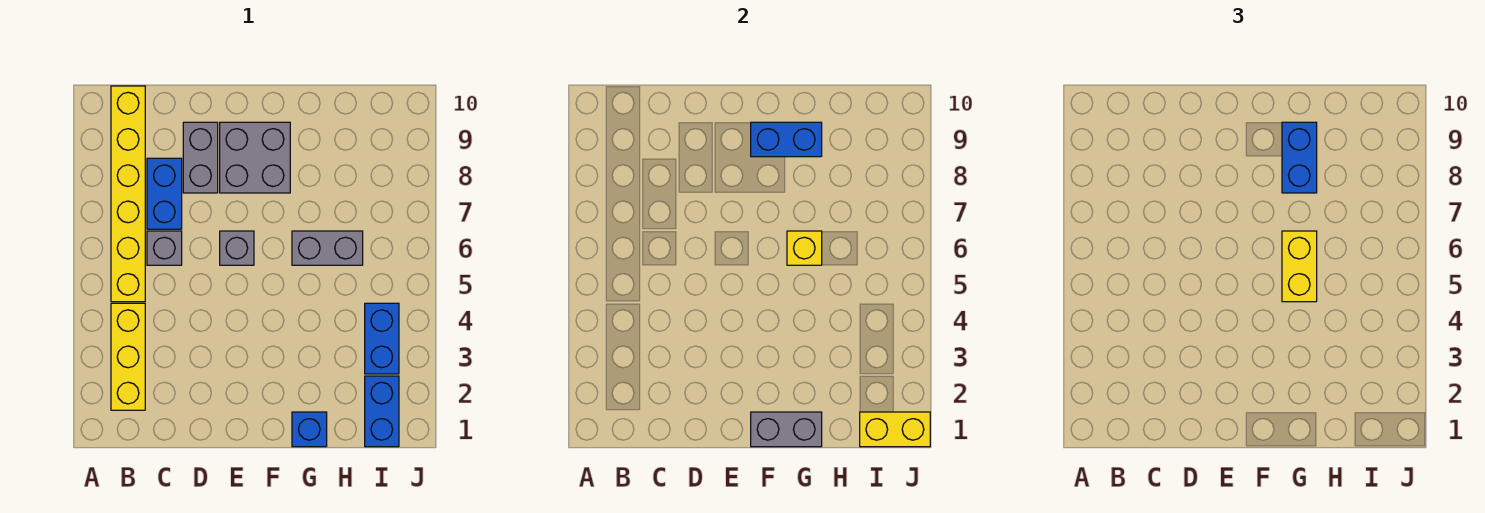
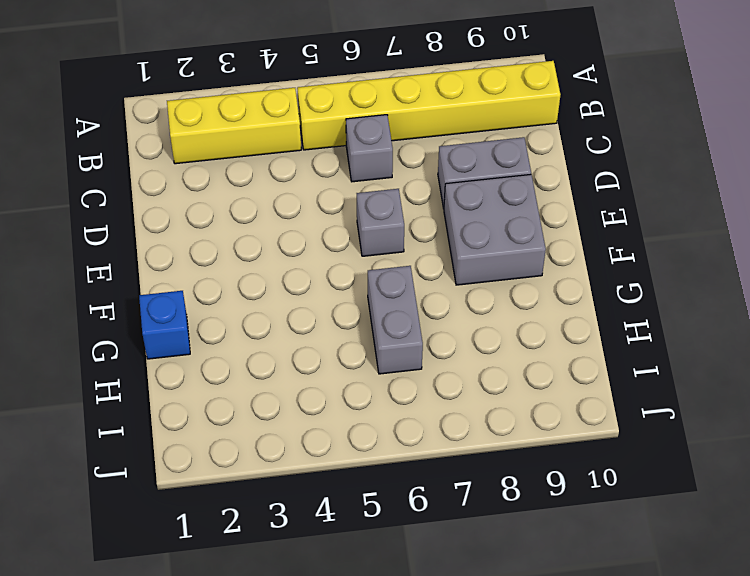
none -> blue brick C7:C8 level 1
none -> blue brick I1:I2 level 1
none -> blue brick I3:I4 level 1

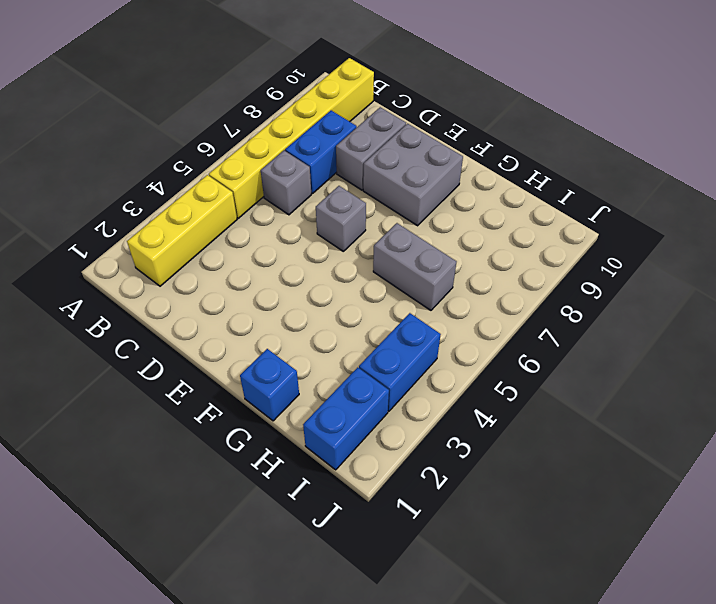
none -> grey brick F1:G1 level 2
none -> blue brick F9:G9 level 2
none -> yellow brick G6 level 2

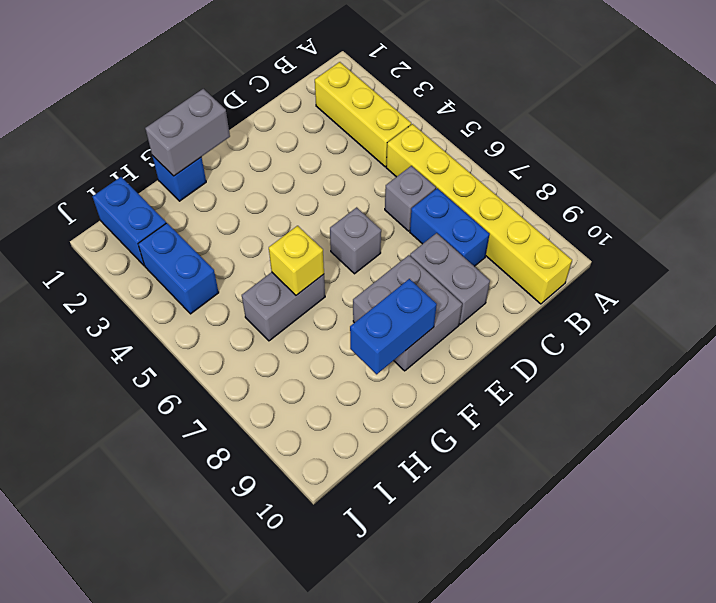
none -> yellow brick I1:J1 level 2
none -> yellow brick G5:G6 level 3
none -> blue brick G8:G9 level 3

